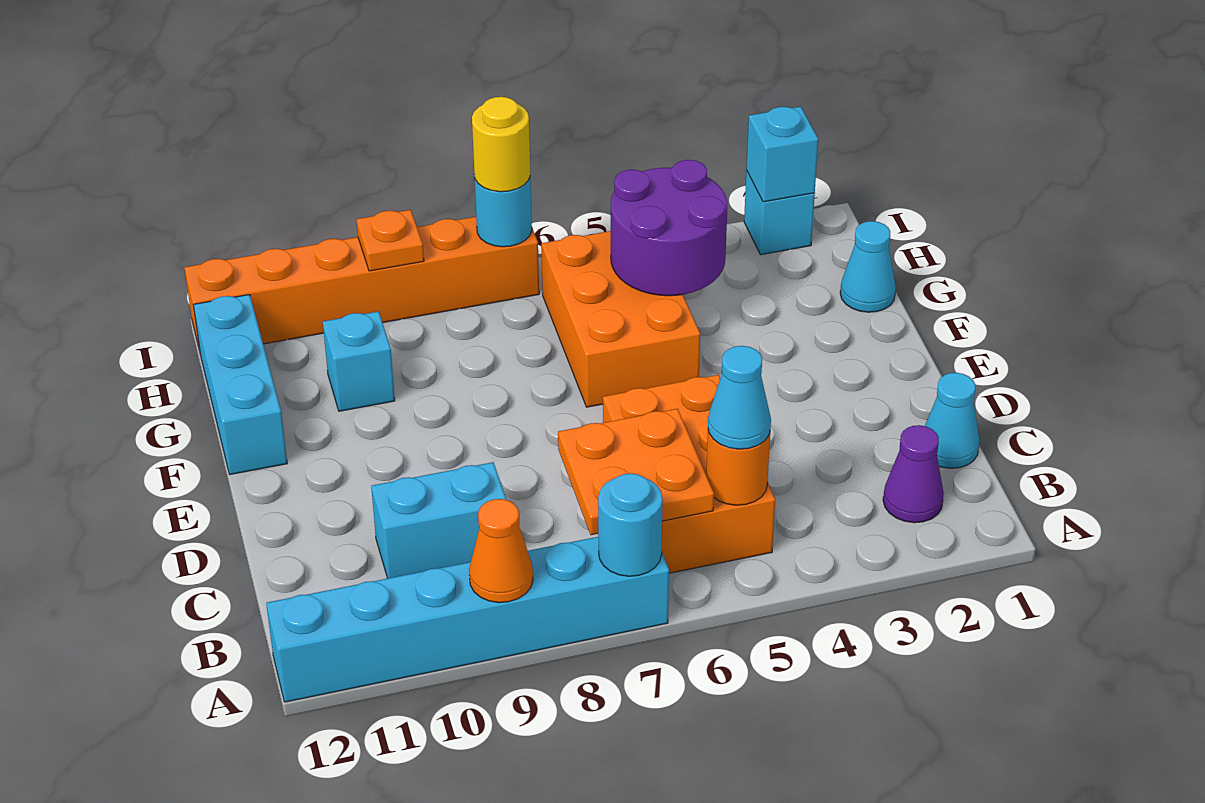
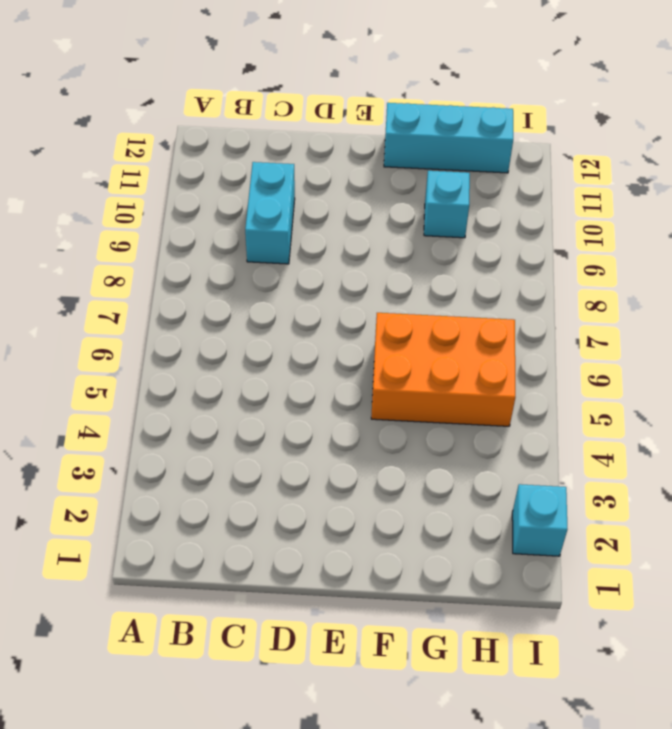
none -> cyan brick A7:A12 level 1
none -> purple cone B2 level 1
none -> orange brick B5:D6 level 1

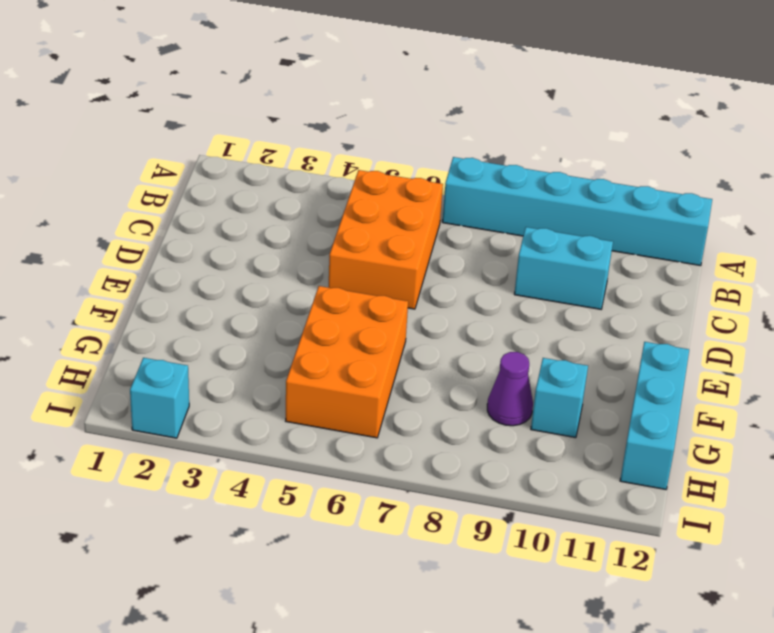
purple cone G9 level 1 -> purple cone B2 level 1
none -> cyan cone C1 level 1
none -> cyan cone G1 level 1
none -> orange brick I7:I12 level 1

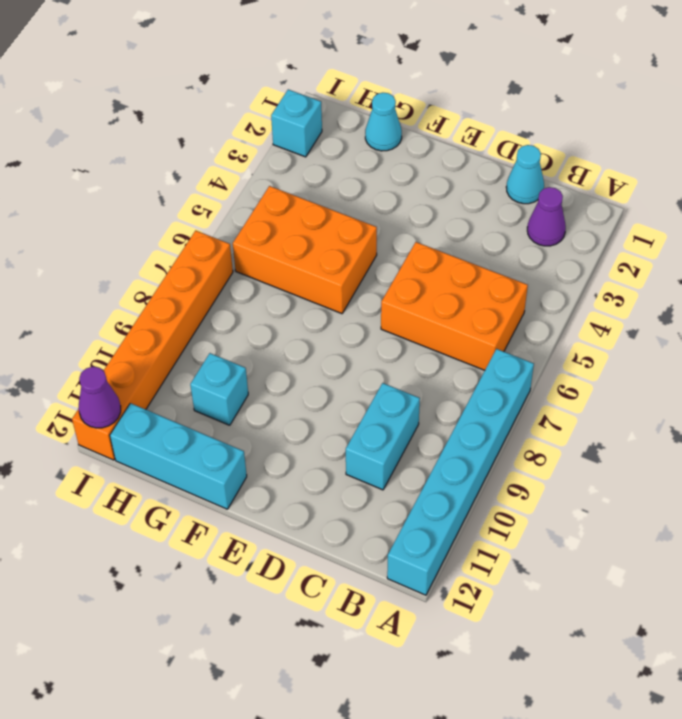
purple cone I12 level 2 -> none
none -> cyan round brick A7 level 2
none -> orange cone A9 level 2
none -> orange round brick B5 level 2

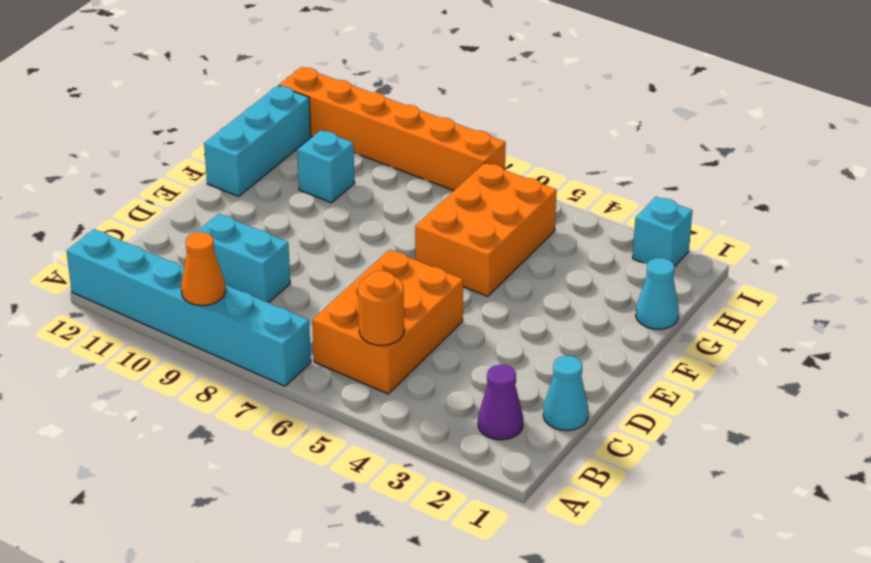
none -> cyan round brick A7 level 2
none -> orange plate B6:C7 level 2
none -> purple round brick G4:H5 level 2

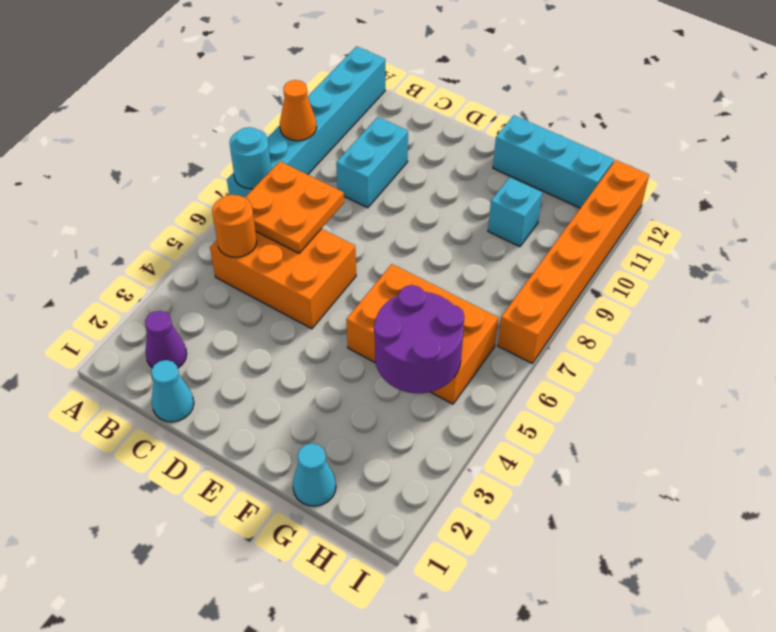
none -> cyan brick I2 level 1
none -> cyan brick I2 level 2
none -> cyan round brick I7 level 2

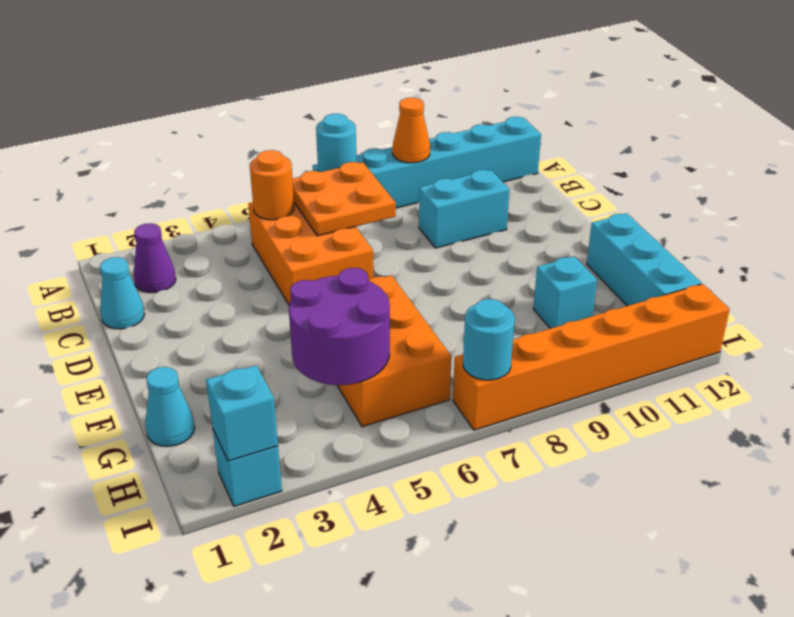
none -> orange plate I9 level 2
none -> cyan cone B5 level 3
none -> yellow round brick I7 level 3

